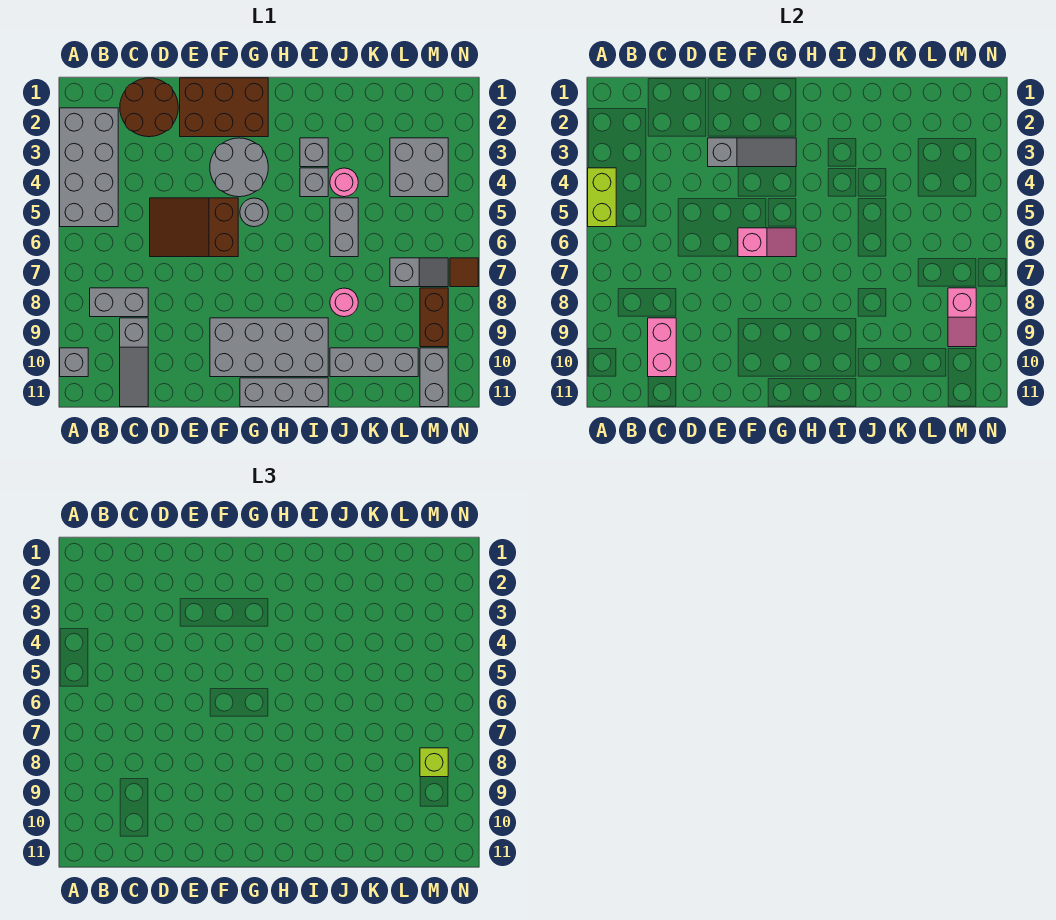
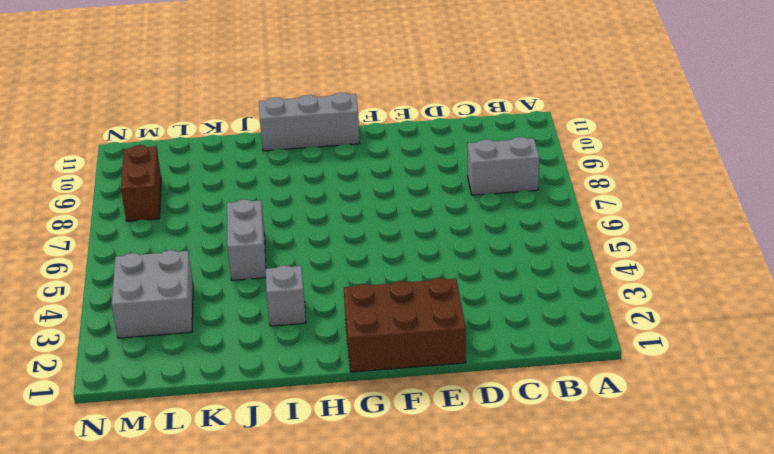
none -> grey brick A2:B5 level 1
none -> grey brick A10 level 1
none -> brown round brick C1:D2 level 1

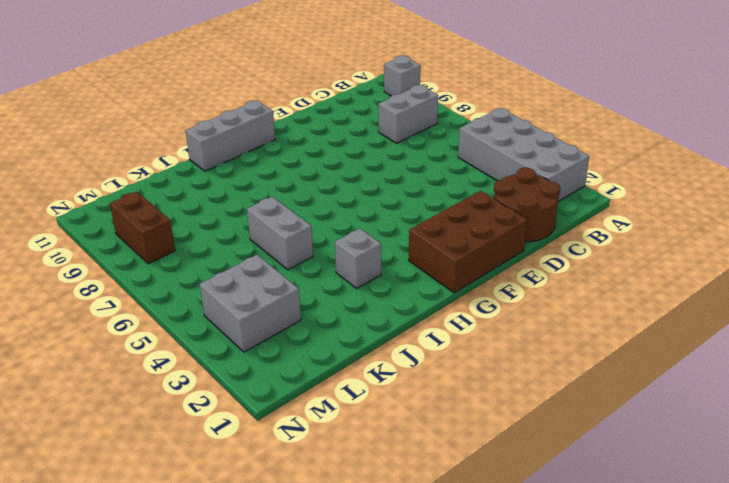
none -> grey slope C9:C11 level 1 top 9
none -> brown slope D5:F6 level 1 top F
none -> grey round brick F3:G4 level 1

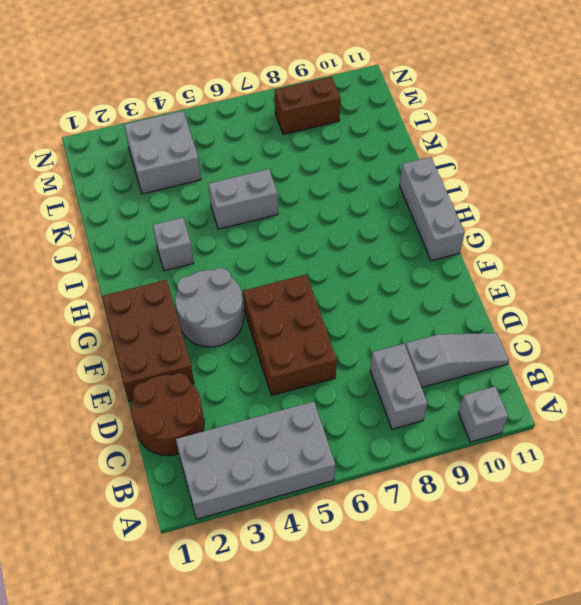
brown brick D5:F6 level 1 -> brown slope D5:F6 level 1 top F
none -> grey brick F9:I10 level 1
none -> grey round brick G5 level 1
none -> grey brick I4 level 1

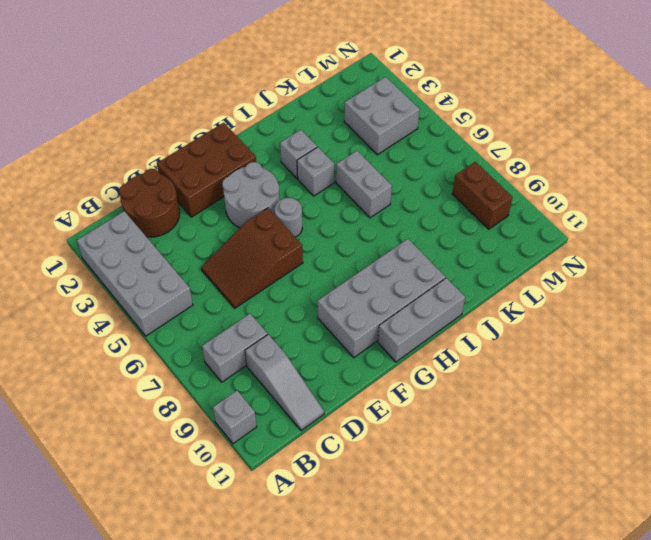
none -> pink round brick J4 level 1
none -> pink round brick J8 level 1
none -> grey brick J10:L10 level 1

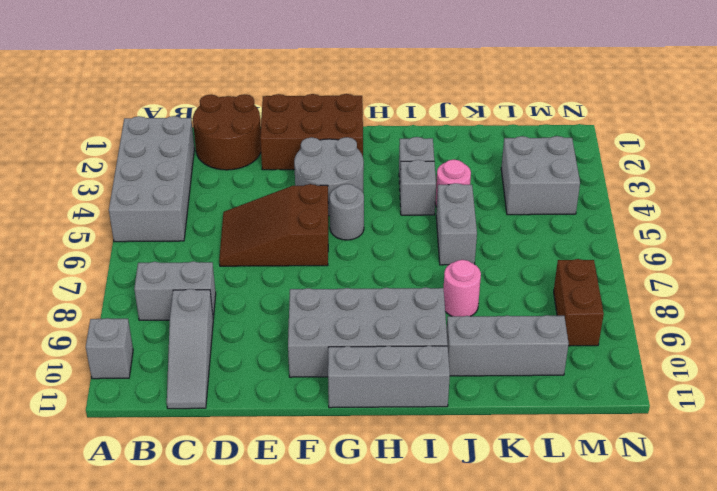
none -> grey slope L7:M7 level 1 top L
none -> grey brick M10:M11 level 1
none -> brown tile N7 level 1

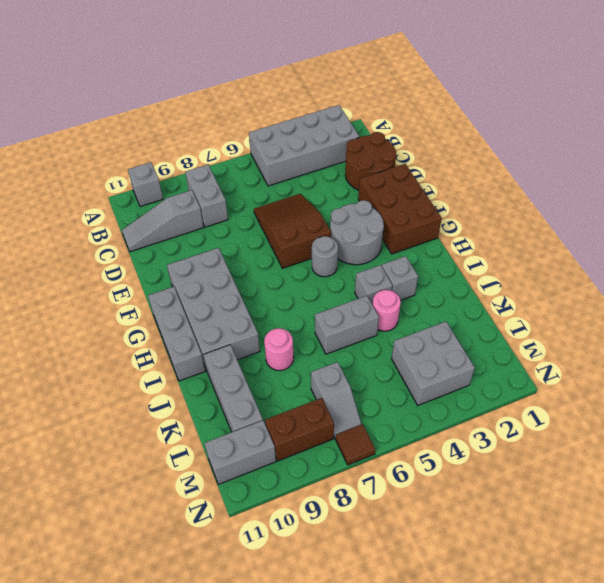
none -> lime brick A4:A5 level 2
none -> pink brick C9:C10 level 2
none -> grey slope E3:G3 level 2 top E

